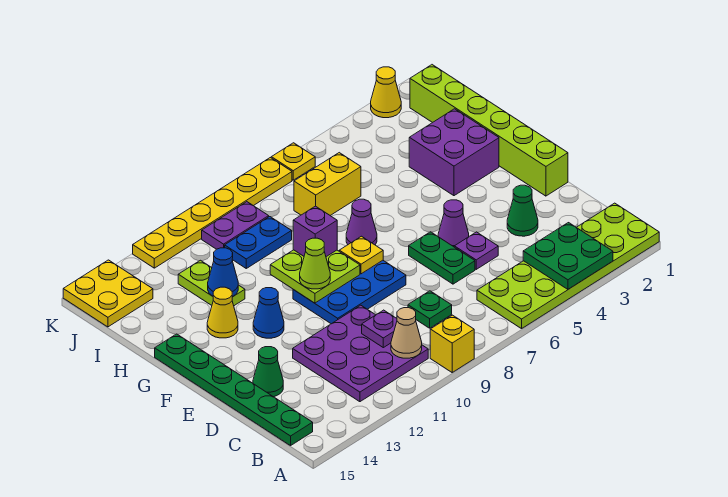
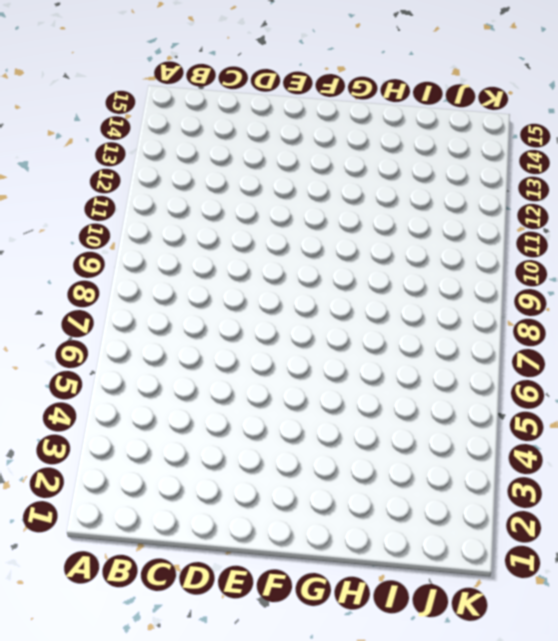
none -> lime plate A1:B6 level 1
none -> yellow brick A9 level 1
none -> purple plate B10:D12 level 1
none -> green plate B15:G15 level 1

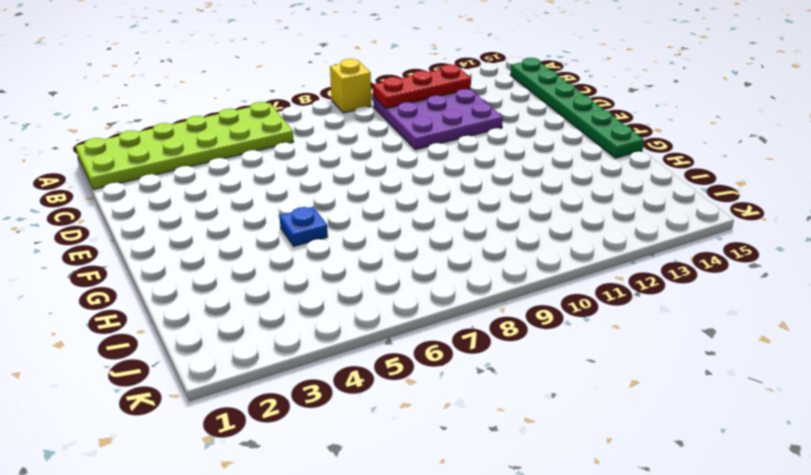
red plate B10:B12 level 2 -> tan cone B10 level 2
blue plate G5 level 1 -> none
none -> green plate C8 level 1
none -> green cone D3 level 1
none -> purple plate D5 level 1
none -> green plate D6:E6 level 1

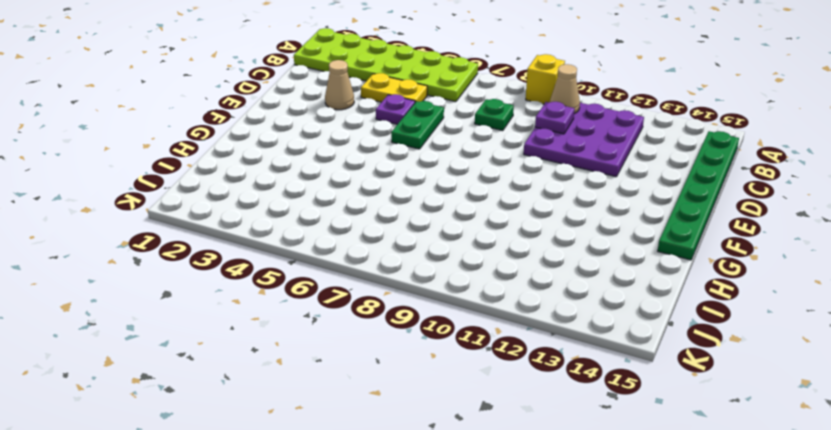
yellow plate C4:C5 level 1 -> none
tan cone D3 level 1 -> green cone D3 level 1
none -> green cone D14 level 1
none -> lime brick E1:J1 level 1
none -> purple cone E5 level 1
none -> blue plate E8:F10 level 1

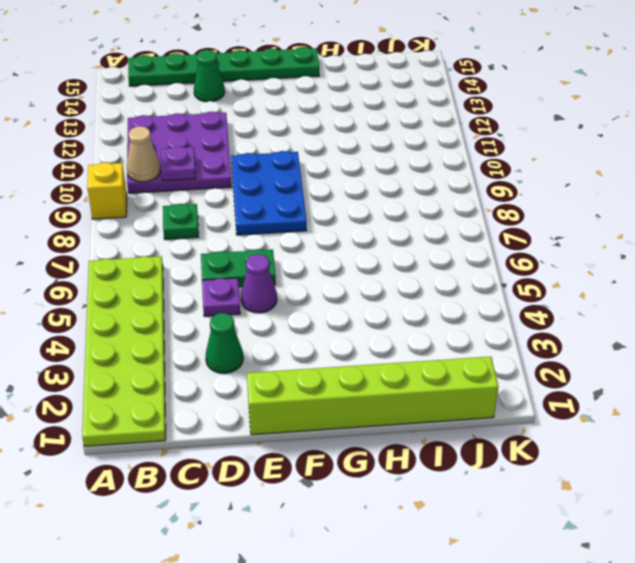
none -> blue cone F12 level 1
none -> purple brick G2:H3 level 1
none -> purple cone G7 level 1
none -> yellow cone G13 level 1

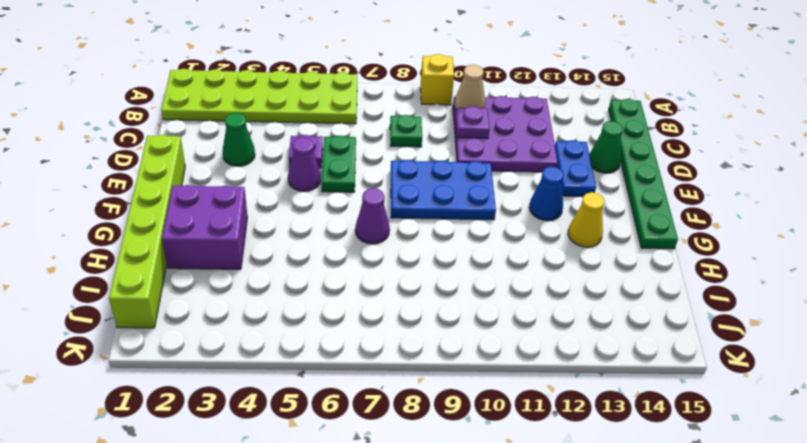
blue plate D13:E13 level 1 -> blue plate I9:I10 level 1
none -> lime plate H12:I12 level 1
none -> yellow brick I6:I7 level 1
none -> purple plate J9:J10 level 1
none -> yellow plate J14:K15 level 1

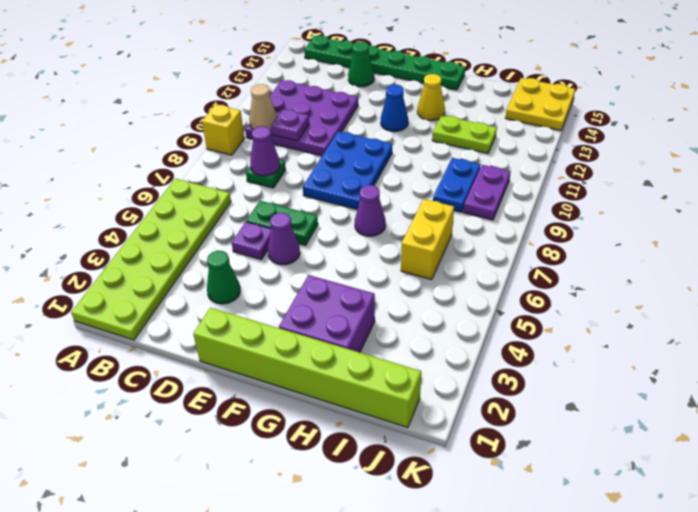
purple cone C8 level 2 -> none
none -> yellow cone K2 level 1
none -> yellow plate K6 level 1
none -> yellow plate K7:K12 level 1
none -> green plate A3:B4 level 2

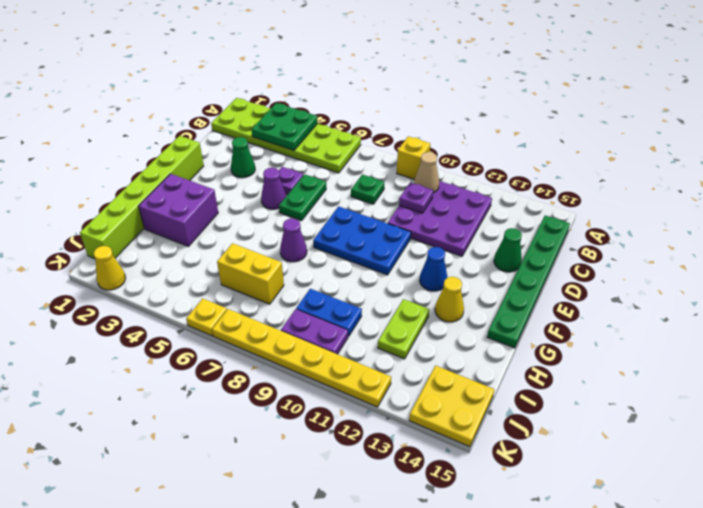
none -> yellow plate F8 level 2
none -> lime plate F9:G10 level 2
none -> blue cone H12 level 2
none -> lime cone F10 level 3

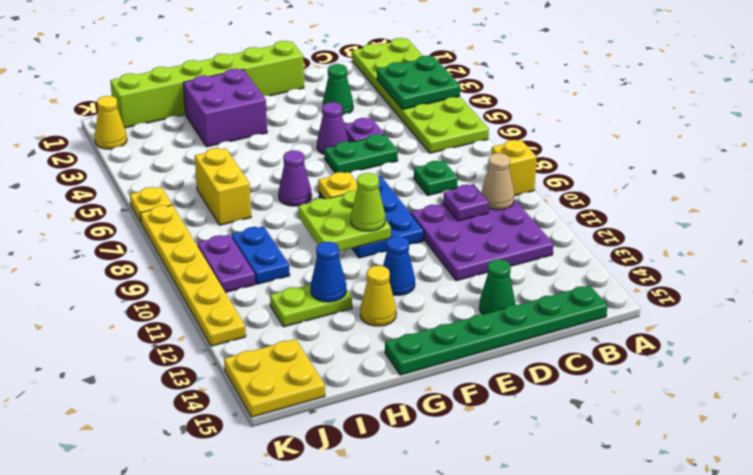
none -> purple brick G9 level 3

